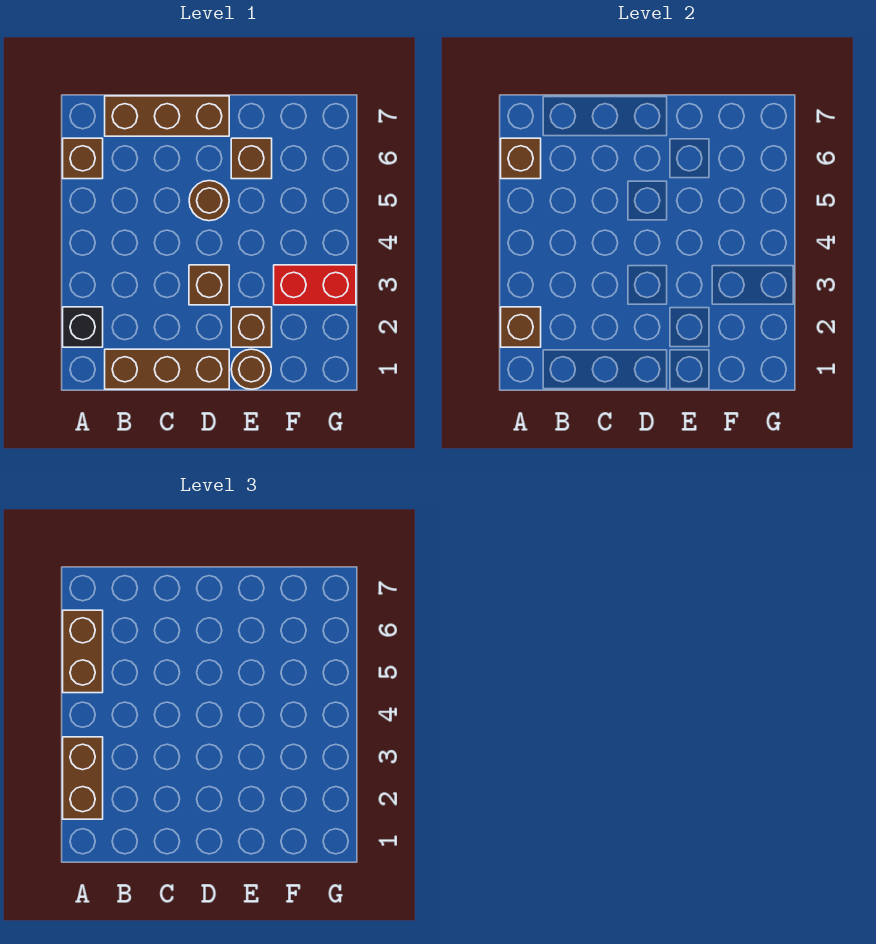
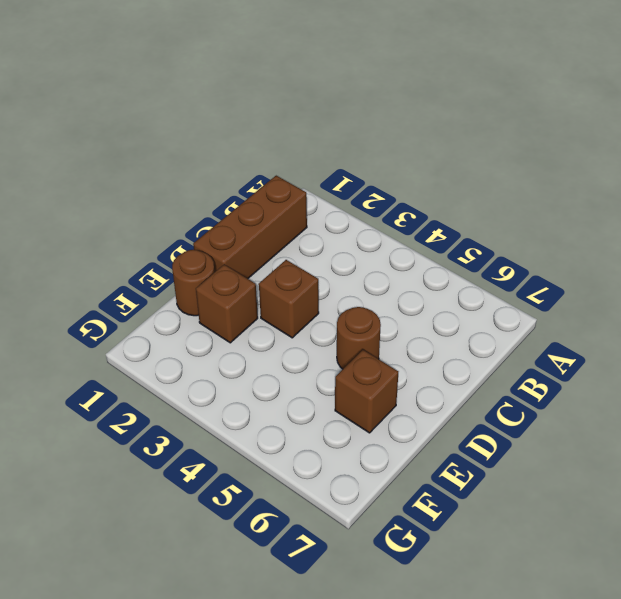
none -> black brick A2 level 1
none -> brown brick A6 level 1
none -> brown brick B7:D7 level 1

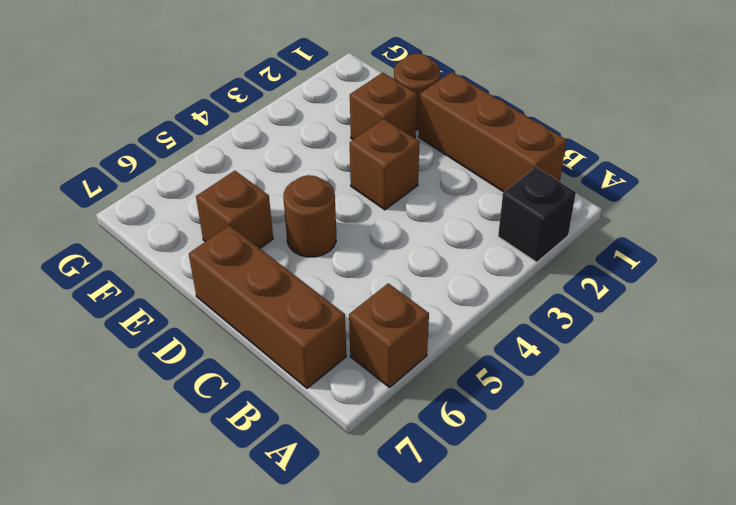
none -> red brick F3:G3 level 1
none -> brown brick A2 level 2
none -> brown brick A6 level 2

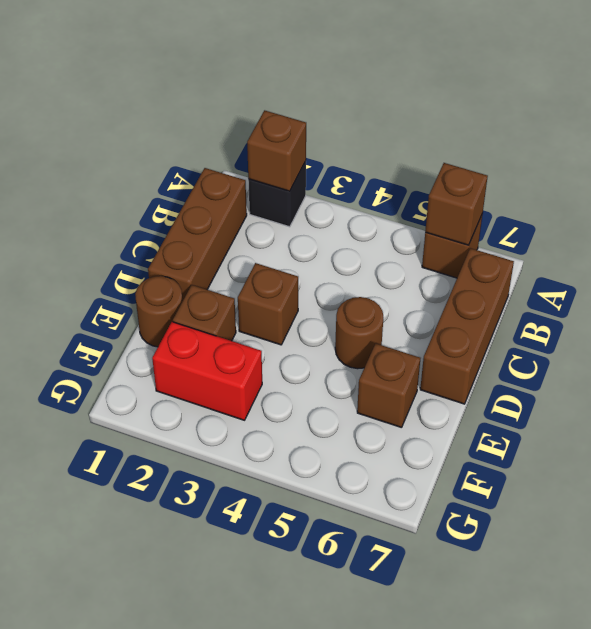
red brick F2:F3 level 1 -> red brick F3:G3 level 1
none -> brown brick A2:A3 level 3
none -> brown brick A5:A6 level 3

